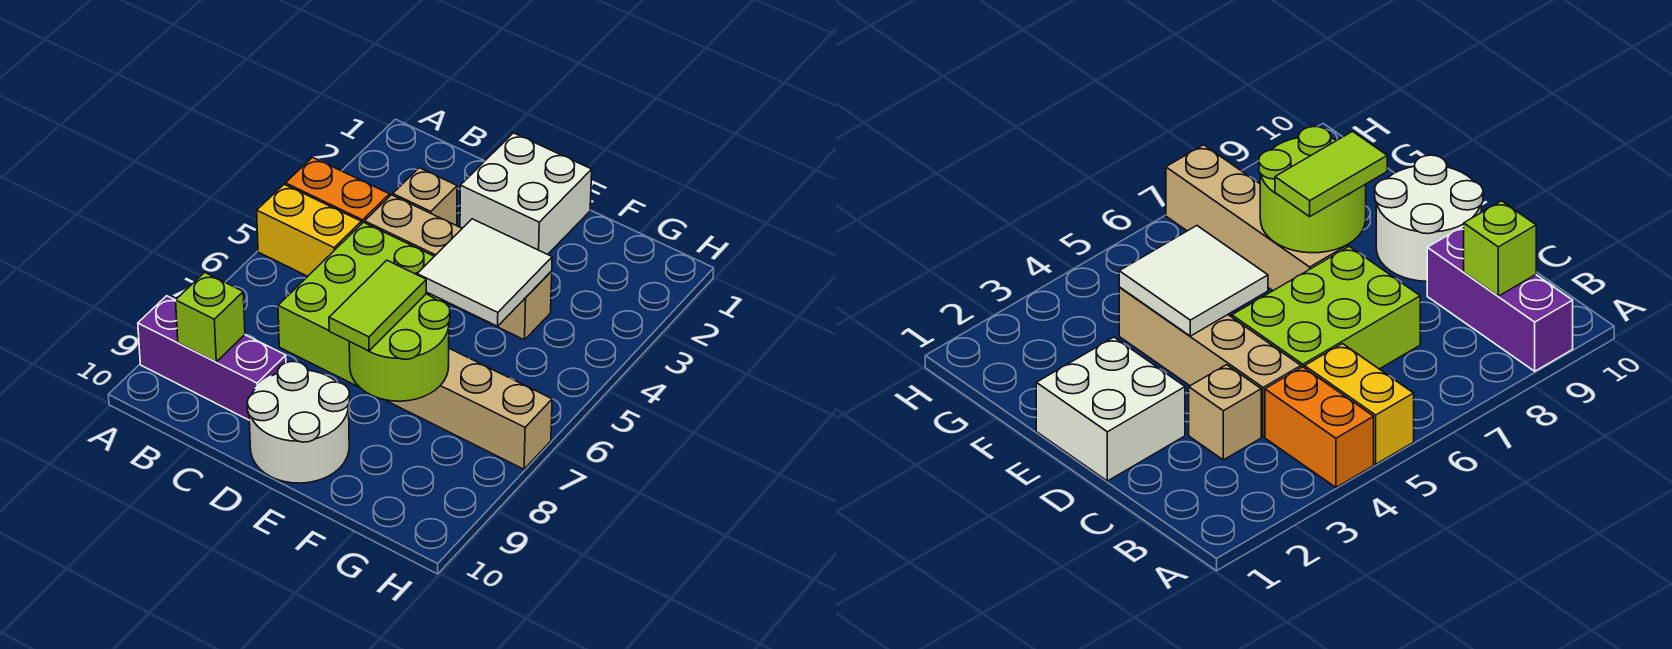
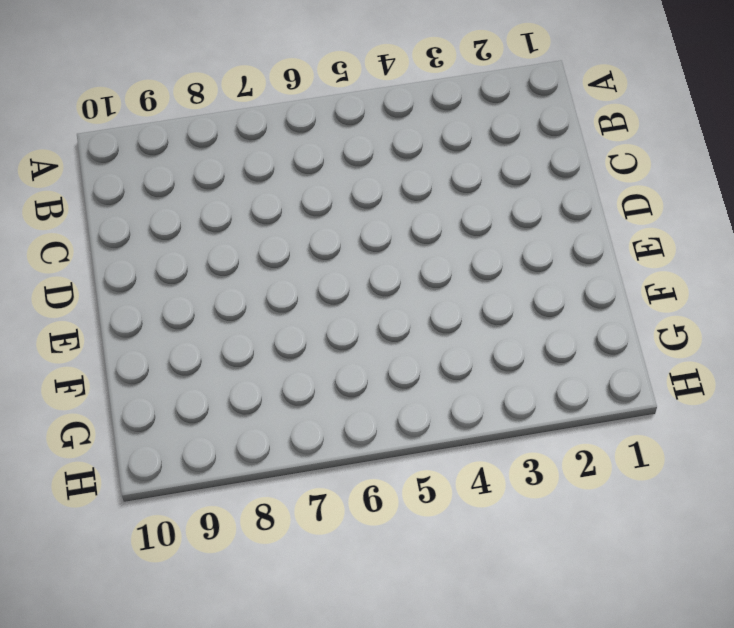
none -> orange brick A4:B4 level 1
none -> yellow brick A5:B5 level 1
none -> purple brick A9:C9 level 1

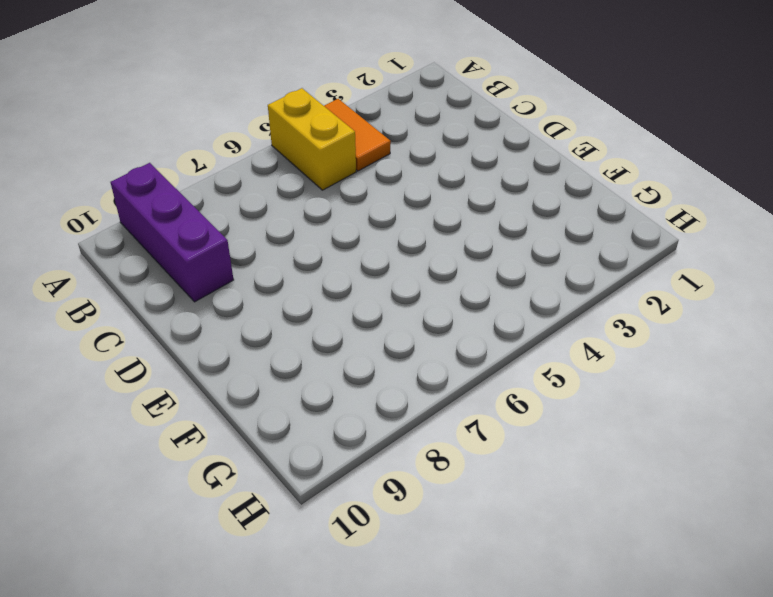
orange tile A4:B4 level 1 -> orange brick A4:B4 level 1
none -> tan brick C3 level 1
none -> tan brick C4:F4 level 1
none -> lime brick C5:D7 level 1

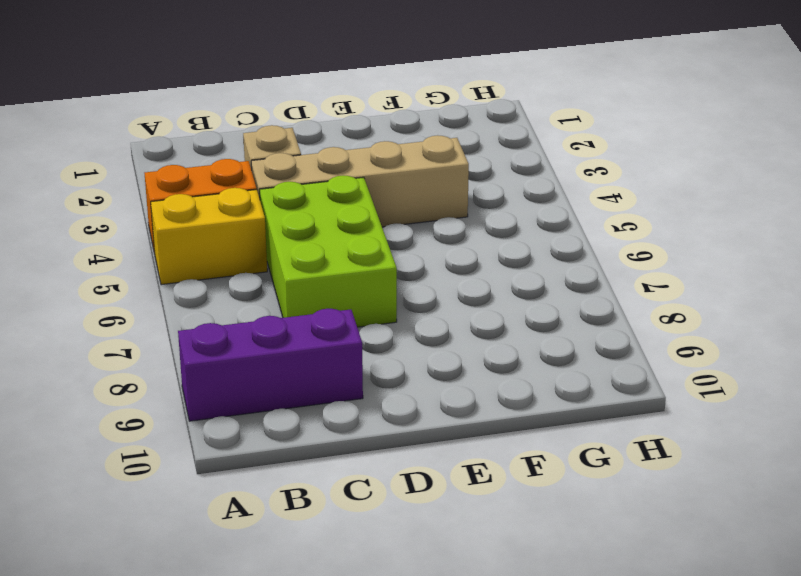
none -> white brick D1:E2 level 1
none -> white round brick D9:E10 level 1
none -> tan brick E7:H7 level 1

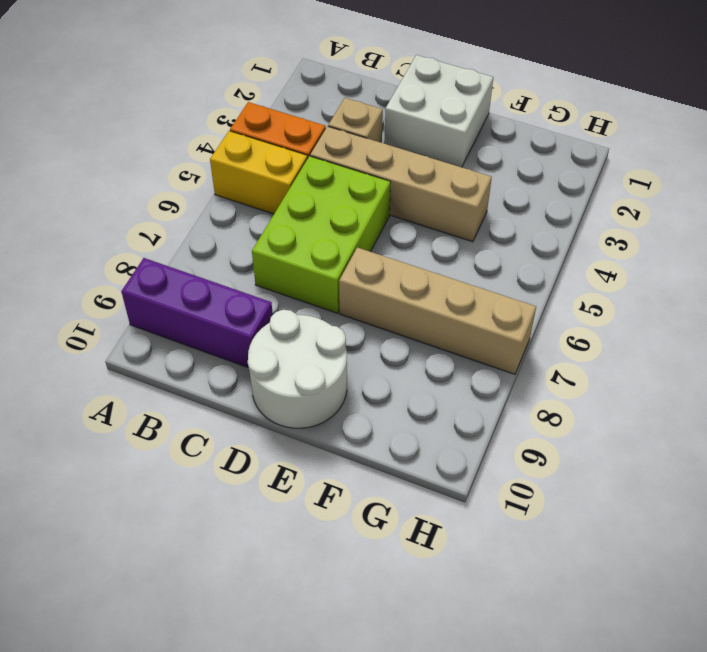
none -> lime brick B9 level 2
none -> white tile E4:F5 level 2
none -> lime round brick E7:F8 level 2

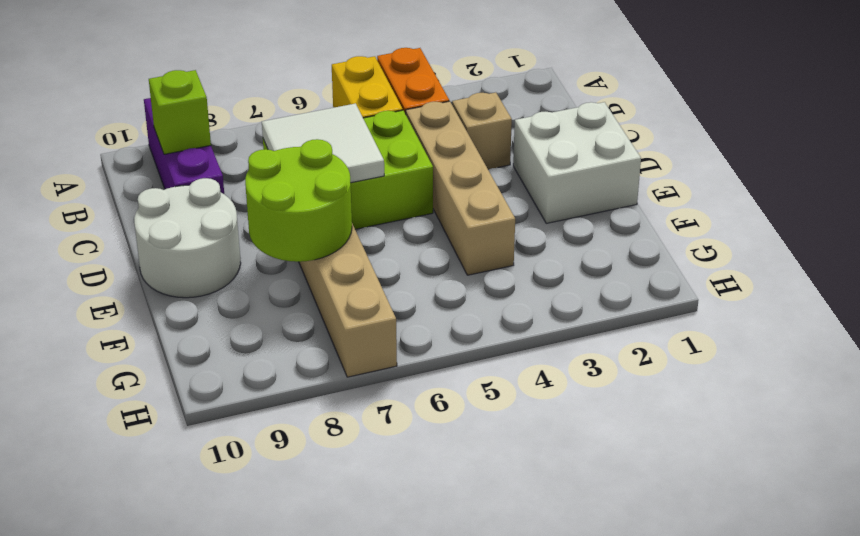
white tile C6:D7 level 2 -> white tile E4:F5 level 2
none -> lime tile E7:E8 level 3

